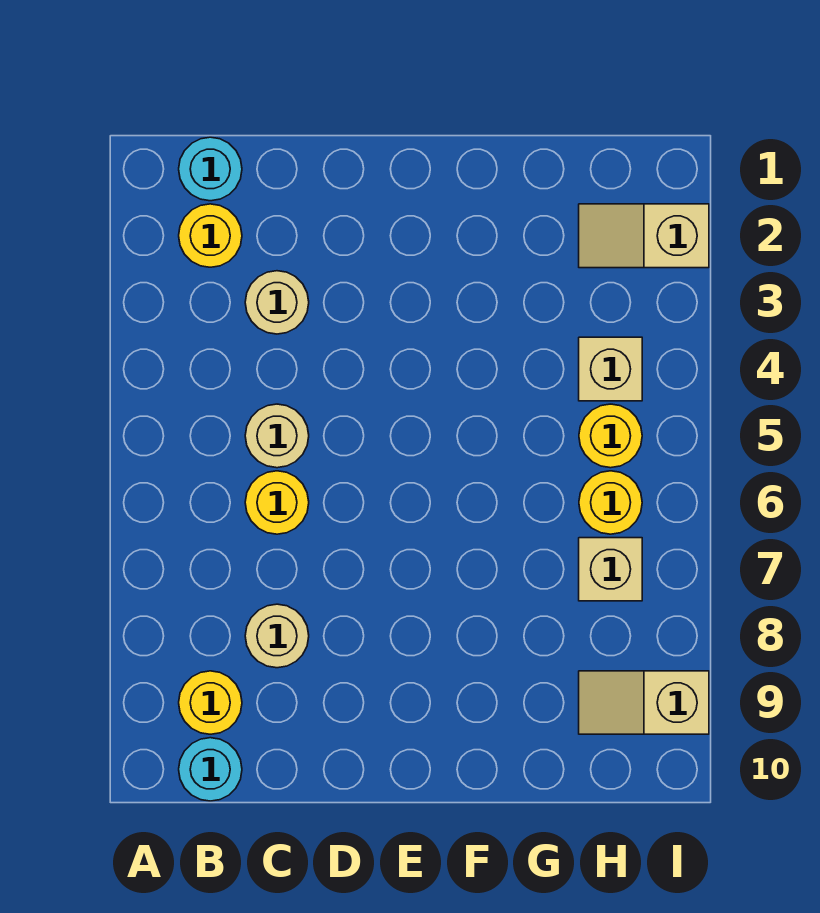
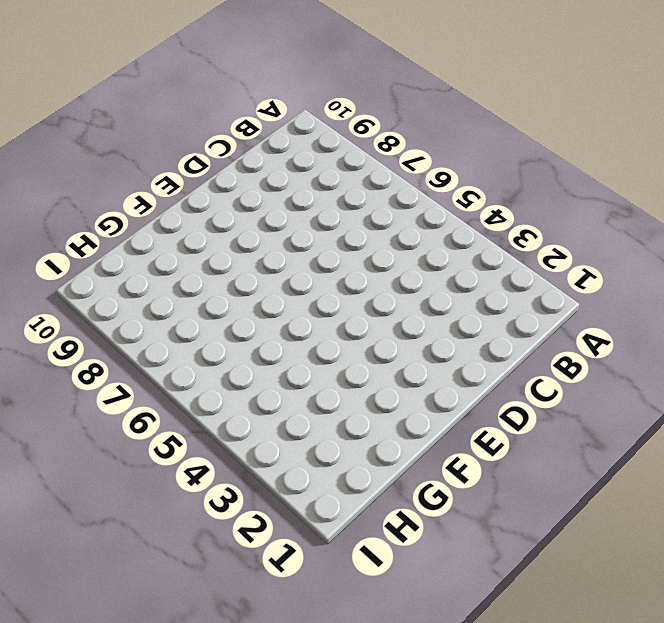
none -> cyan round brick B1 level 1
none -> yellow round brick B2 level 1
none -> yellow round brick B9 level 1

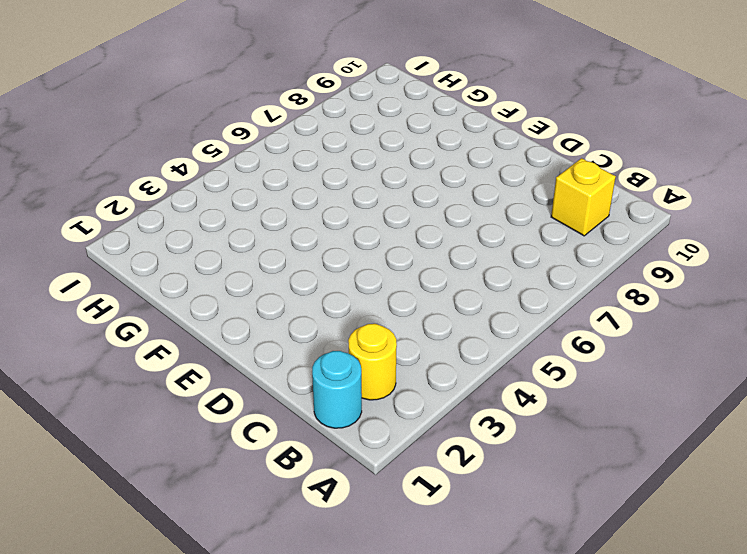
yellow brick B9 level 1 -> yellow round brick B9 level 1
none -> cyan round brick B10 level 1
none -> tan round brick C3 level 1
none -> tan round brick C5 level 1

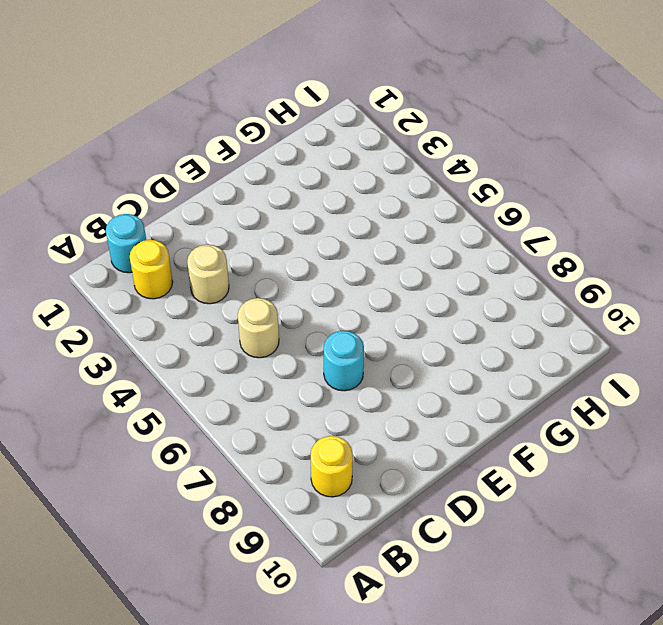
cyan round brick D7 level 1 -> cyan round brick B10 level 1
none -> yellow round brick C6 level 1
none -> tan round brick C8 level 1
none -> tan slope H2:I2 level 1 top I

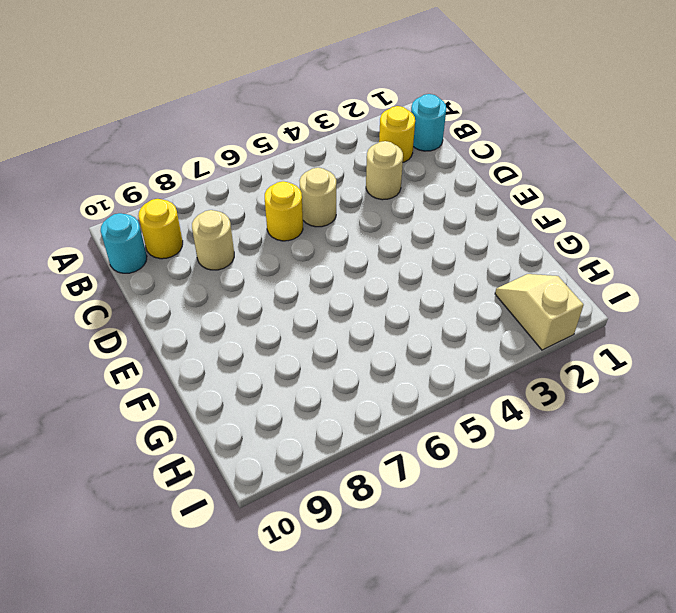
none -> tan brick H4 level 1
none -> yellow round brick H5 level 1
none -> yellow round brick H6 level 1

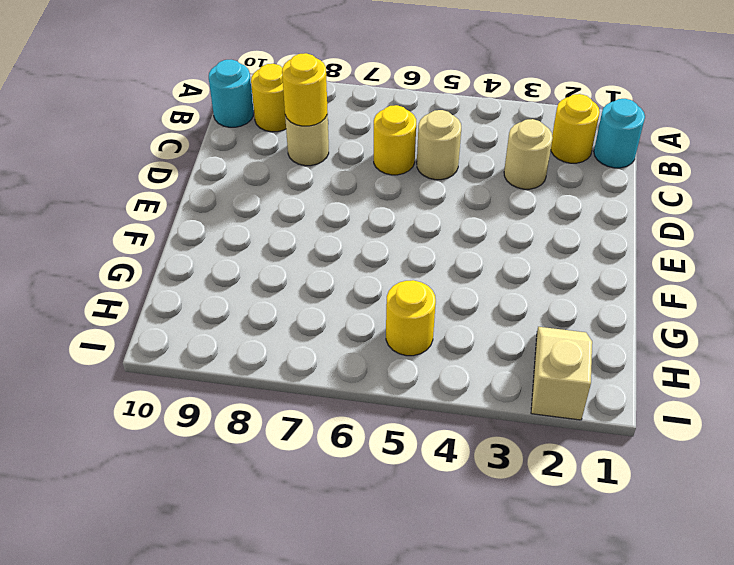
yellow round brick C8 level 2 -> yellow round brick H6 level 1
none -> tan brick H4 level 1
none -> tan brick H7 level 1
none -> tan slope H9:I9 level 1 top I

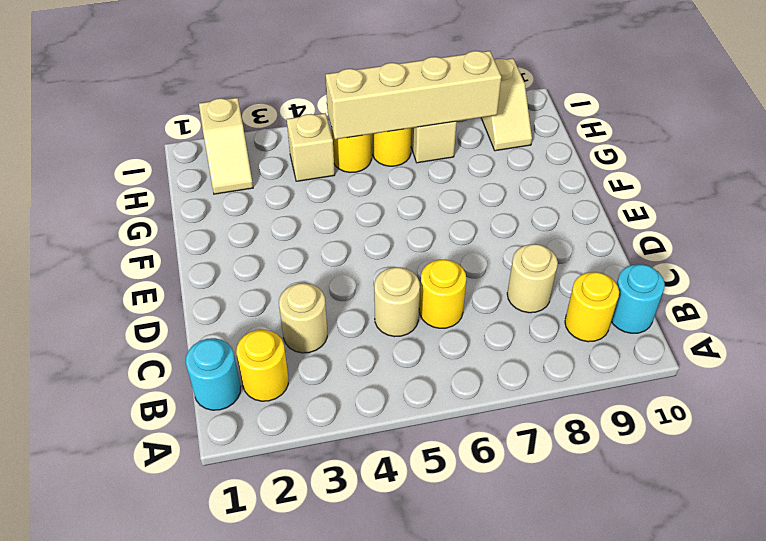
tan brick H5:H8 level 2 -> none

